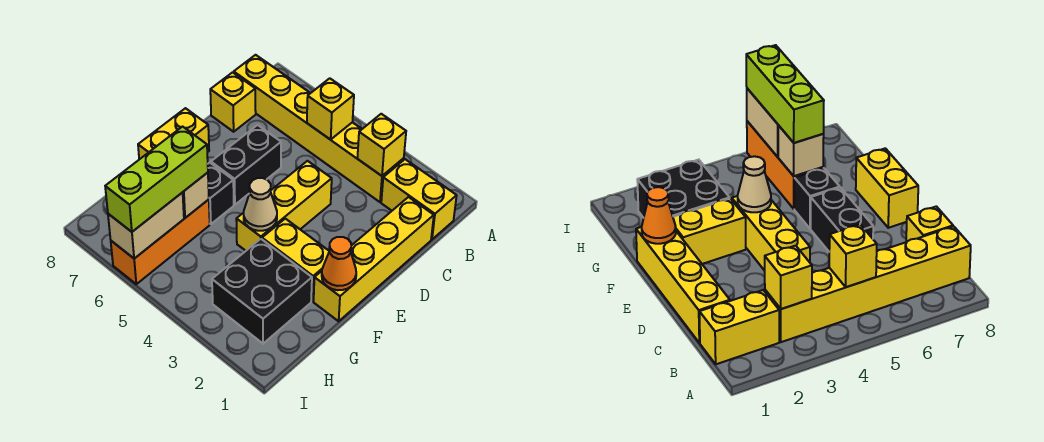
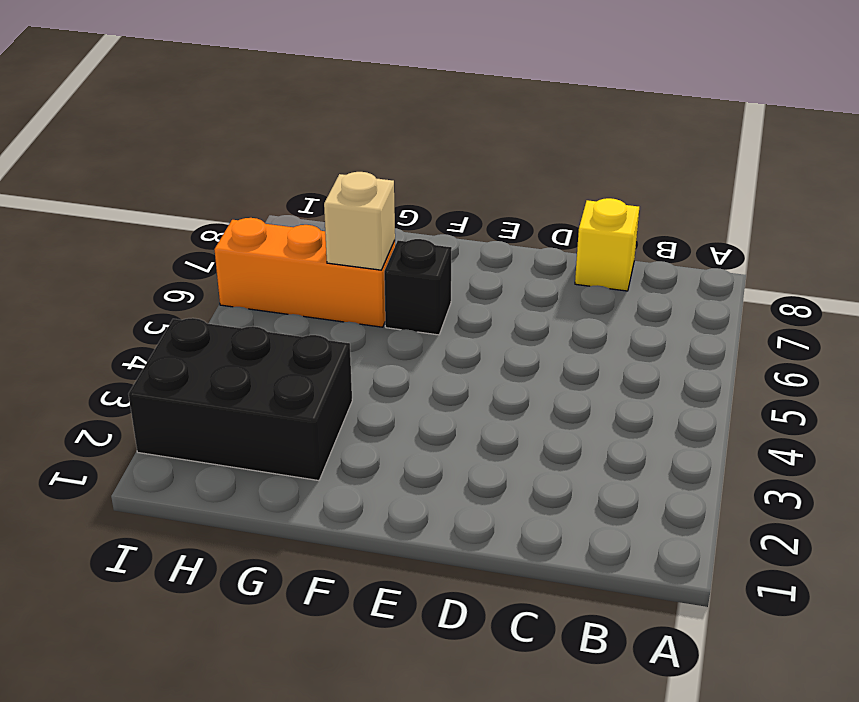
black brick G2:I3 level 1 -> black brick G2:H3 level 1
none -> yellow brick B1:B2 level 1
none -> yellow brick B3:B8 level 1
none -> yellow brick C1:F1 level 1

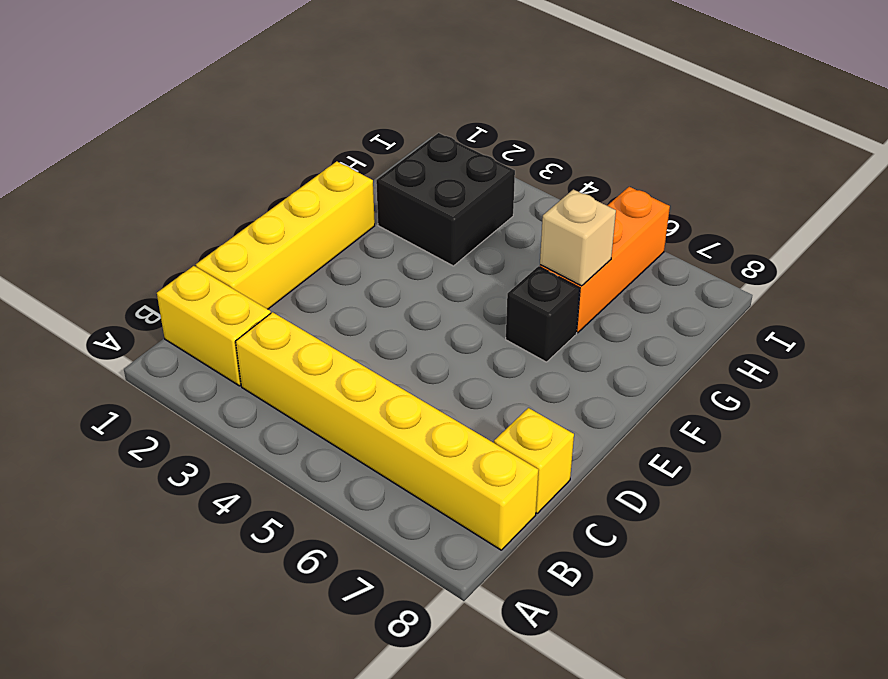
none -> yellow brick D4:F4 level 1
none -> black brick D6:E6 level 1
none -> yellow brick E8:F8 level 1

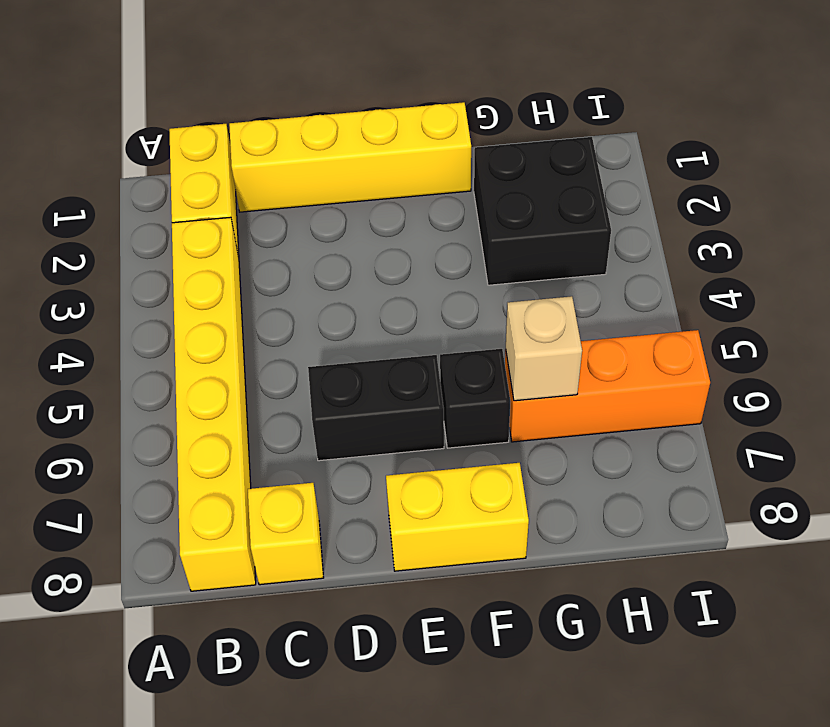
none -> yellow brick D4:F4 level 1
none -> yellow brick F2:F3 level 1
none -> yellow brick B3 level 2

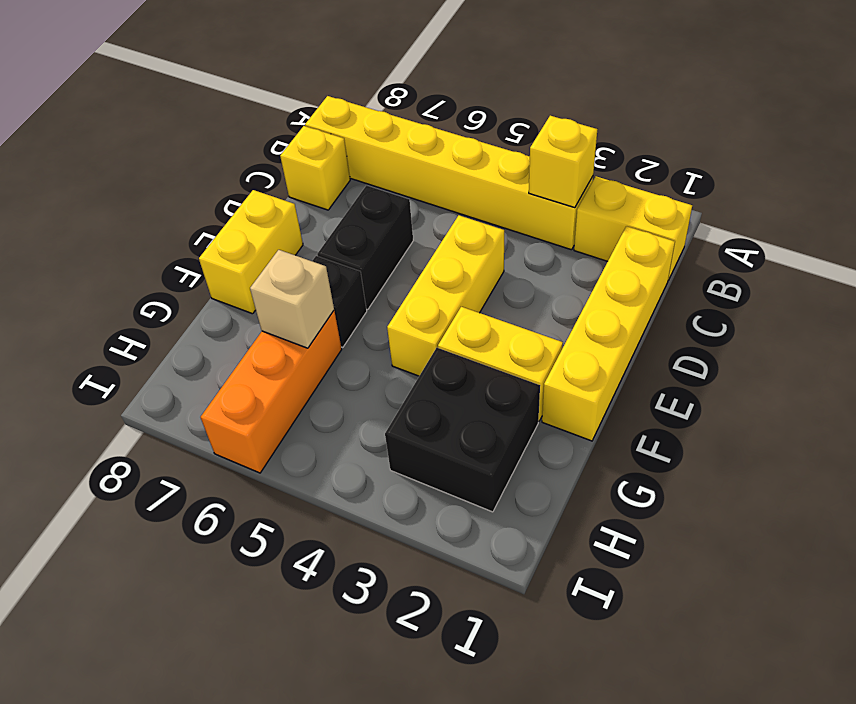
none -> yellow brick B5 level 2
none -> orange cone F1 level 2
none -> tan cone F4 level 2

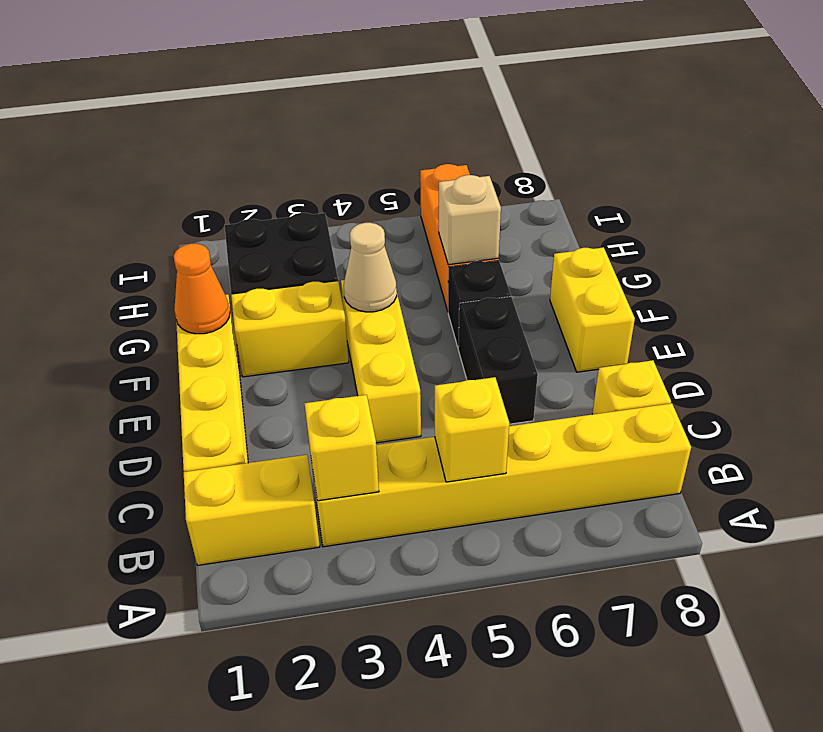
none -> tan brick H6:I6 level 2
none -> lime brick G6:I6 level 3

